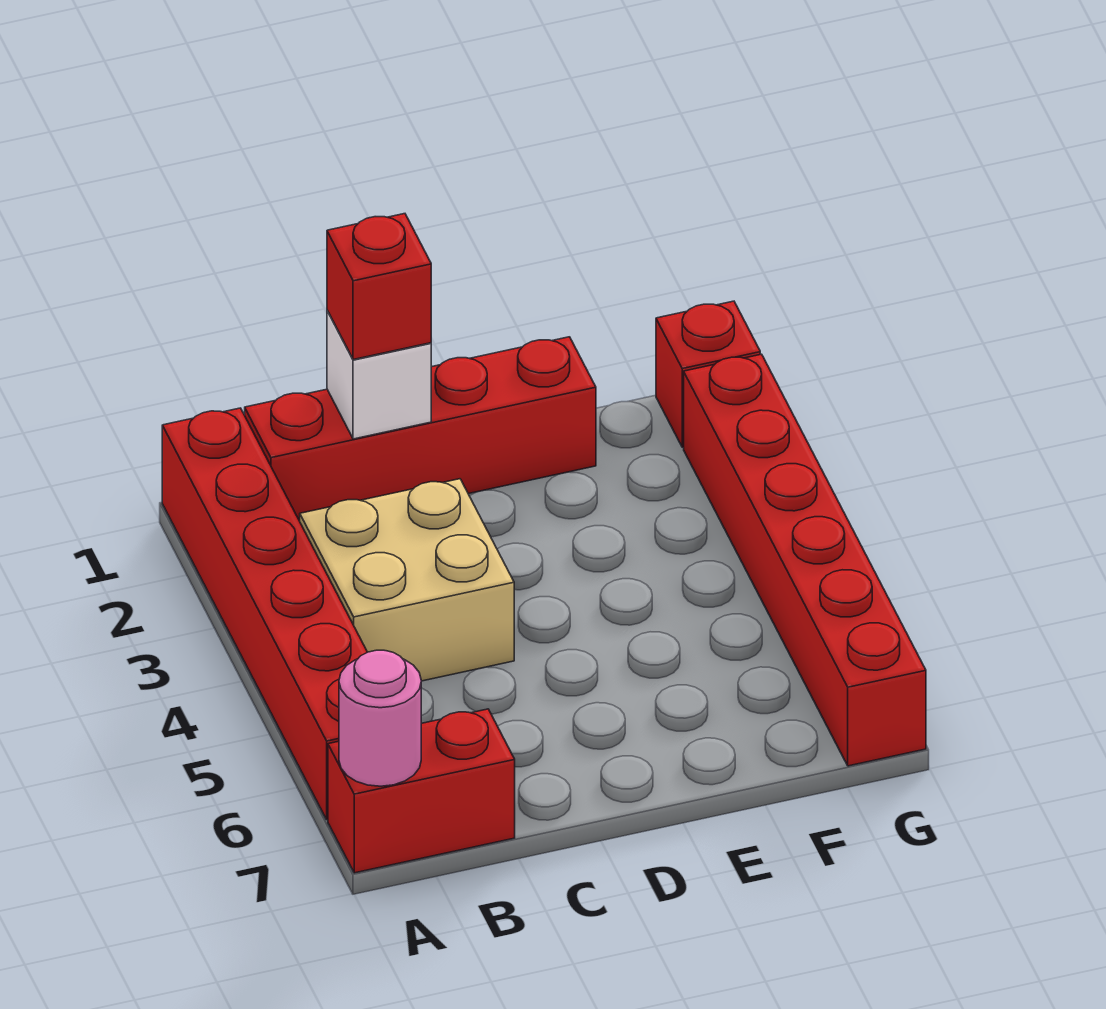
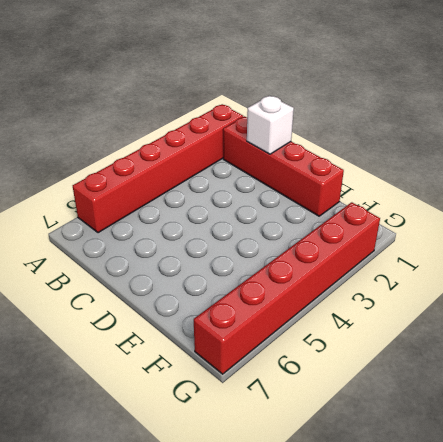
none -> red brick A7:B7 level 1
none -> tan brick B3:C4 level 1

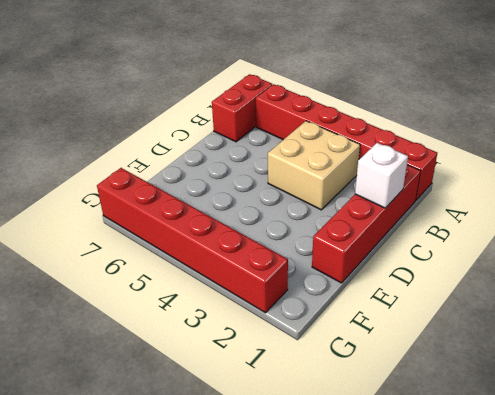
none -> red brick G1 level 1
none -> pink round brick A7 level 2

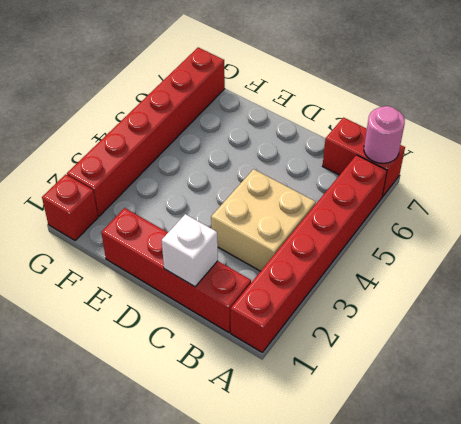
none -> red brick C1 level 3

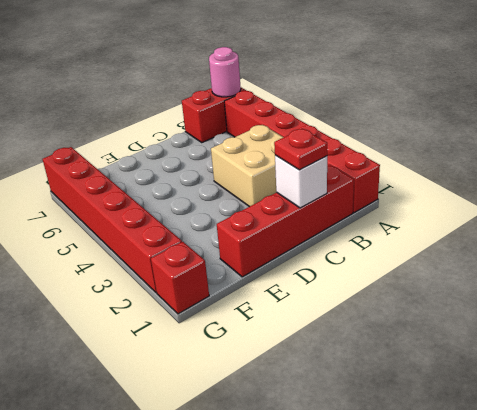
red plate C1 level 3 -> red brick C1 level 3

